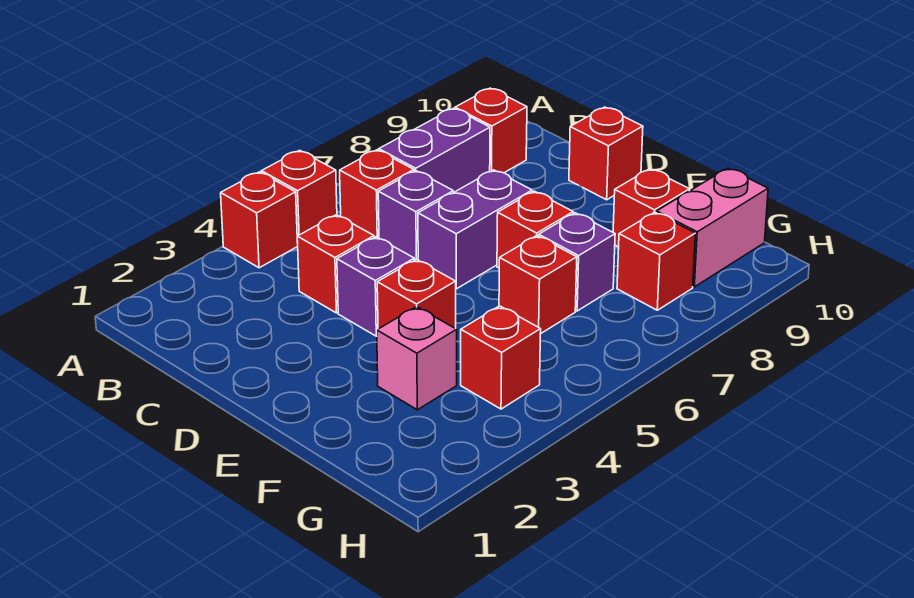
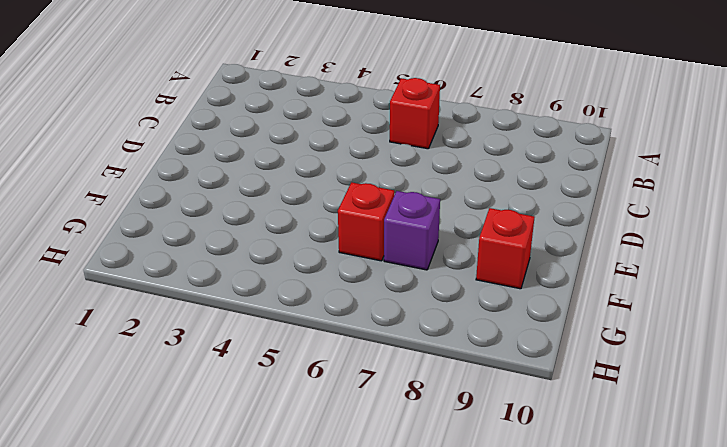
none -> red brick A4 level 1
none -> red brick A5 level 1
none -> purple brick B7:B8 level 1

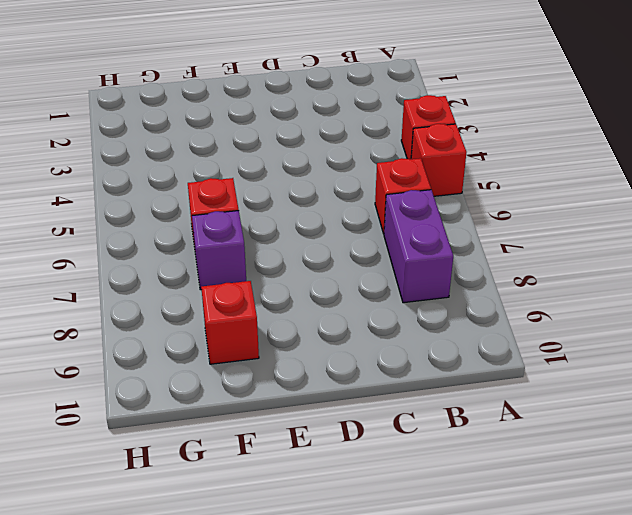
none -> red brick B9 level 1
none -> red brick C4 level 1
none -> purple brick C6 level 1

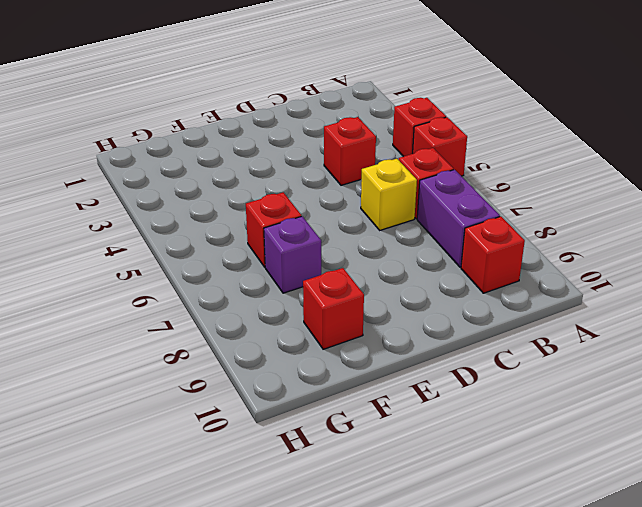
yellow brick C6 level 1 -> purple brick C6 level 1
none -> purple brick D4 level 1
none -> purple brick D6:D7 level 1
none -> red brick D10 level 1

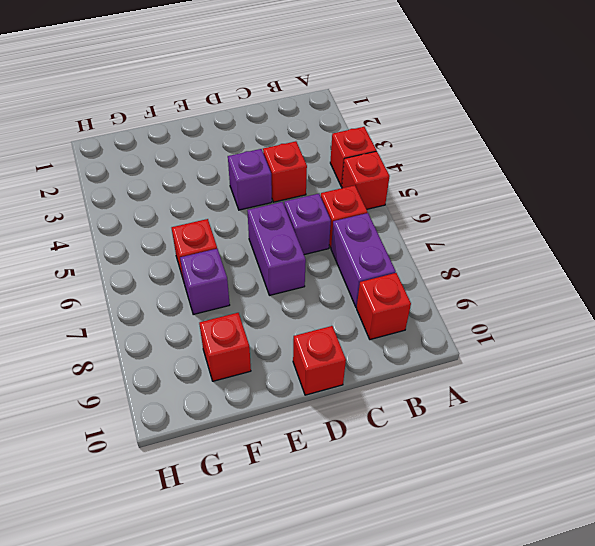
none -> red brick E4 level 1
none -> red brick E7 level 1
none -> pink brick F3 level 1

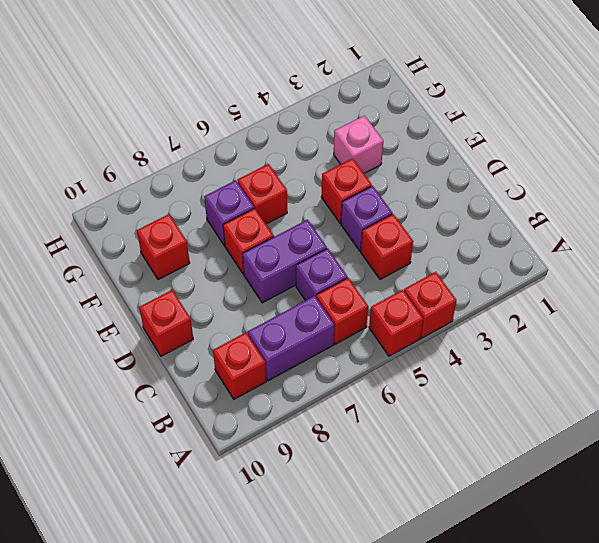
none -> red brick G4 level 1
none -> red brick G8 level 1
none -> pink brick G9:G10 level 1

